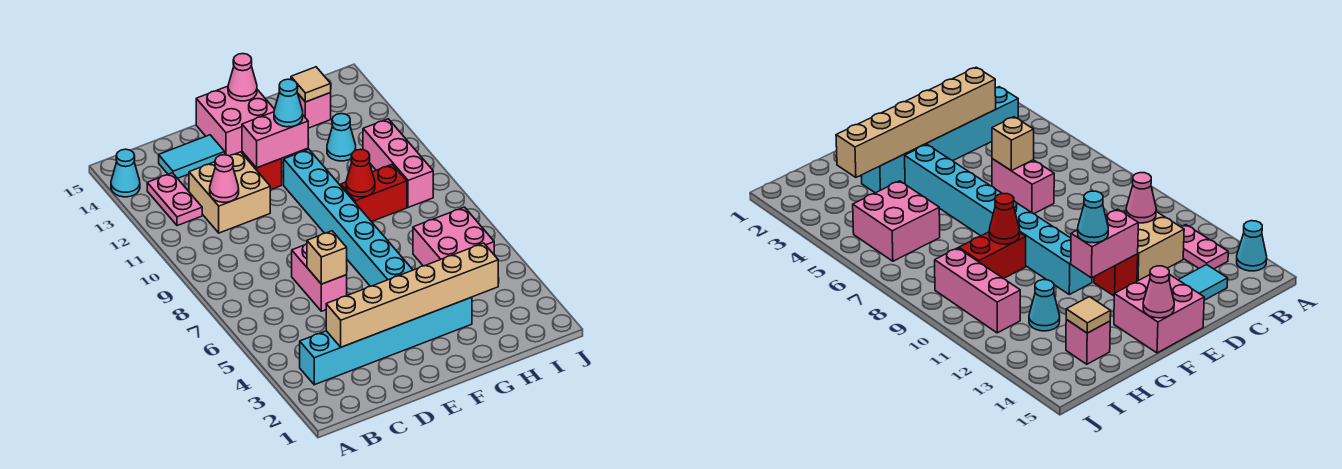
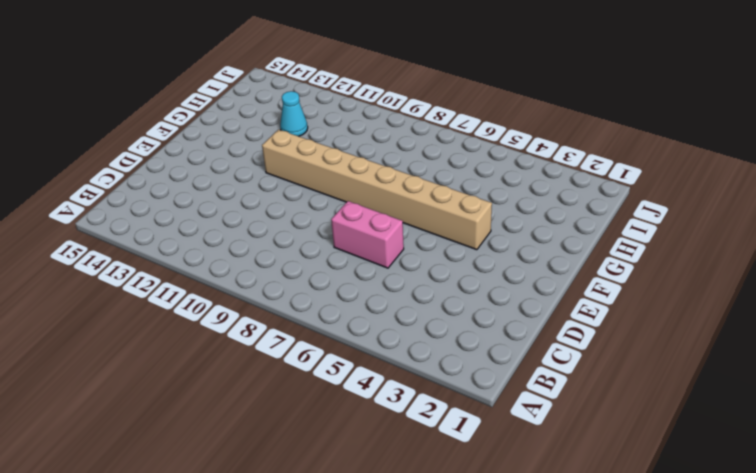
tan brick F4:F11 level 1 -> cyan brick F4:F11 level 1
none -> cyan cone A14 level 1
none -> cyan brick B3:G3 level 1
none -> pink plate B12:B13 level 1

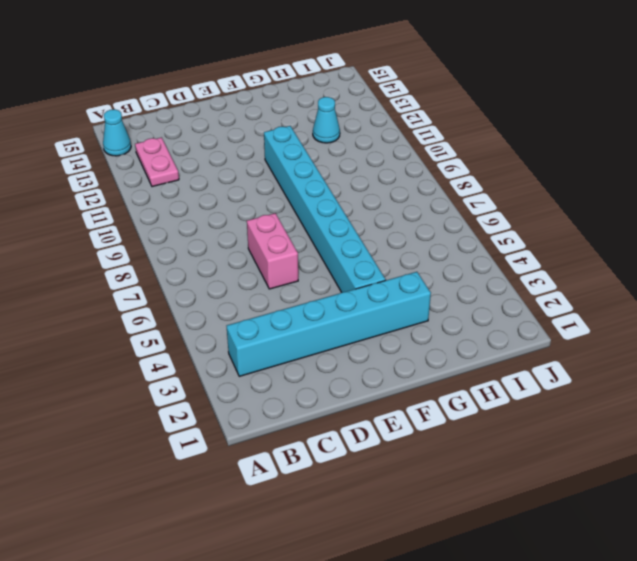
none -> tan brick C11:D12 level 1
none -> cyan tile C14:D14 level 1
none -> red brick E12 level 1

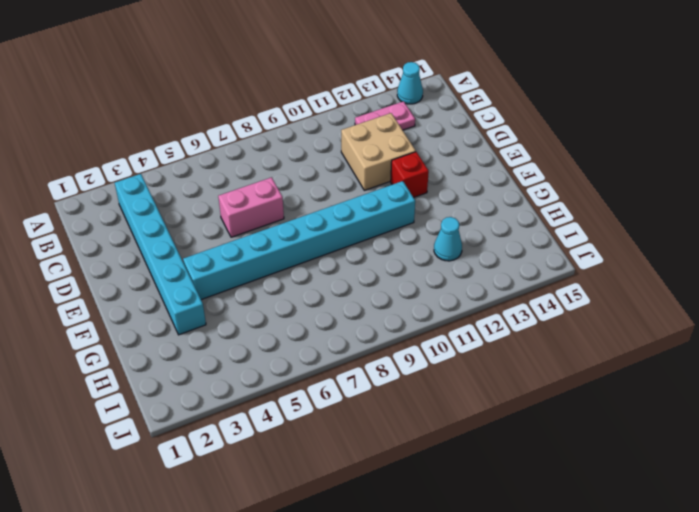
none -> cyan tile C14:D14 level 1
none -> pink brick E14:F15 level 1
none -> red brick G9:H9 level 1

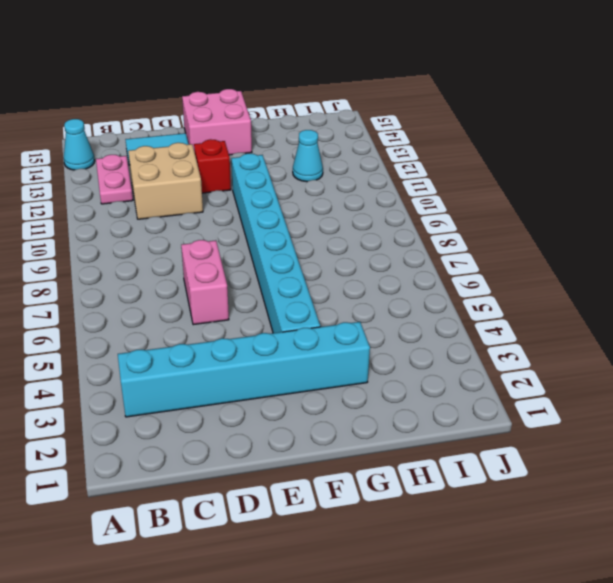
none -> red brick G9:H9 level 1
none -> pink brick H5:I6 level 1
none -> pink brick H14 level 1

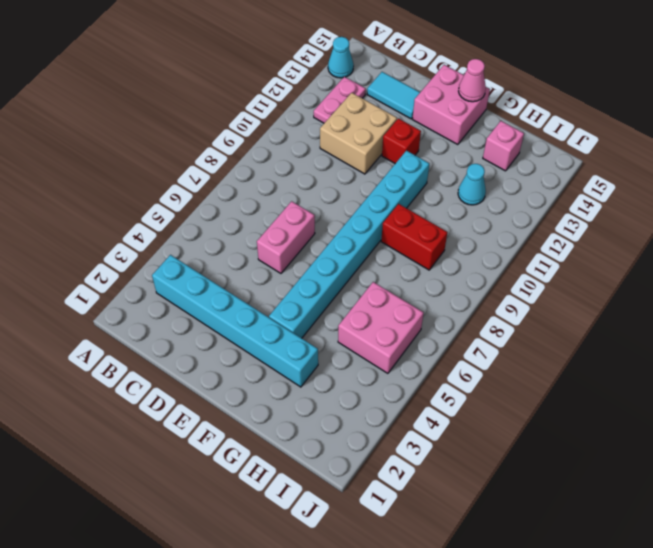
none -> pink brick I9:I11 level 1
none -> tan brick C3:H3 level 2
none -> pink cone C11 level 2

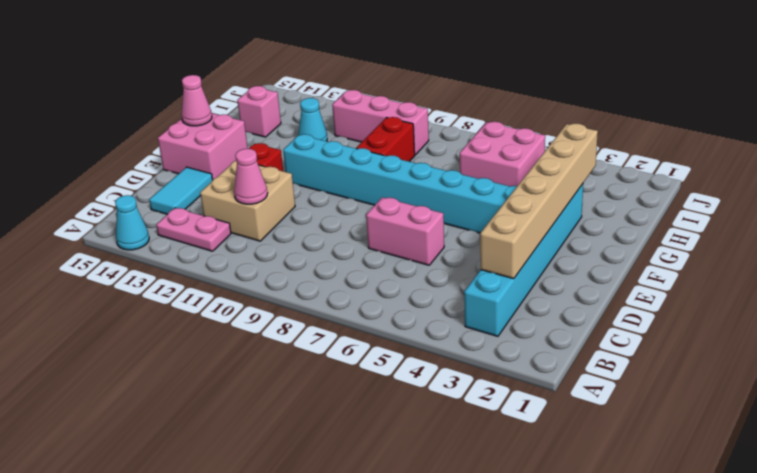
none -> tan brick D6 level 2
none -> pink brick E12:F12 level 2
none -> red cone G9 level 2

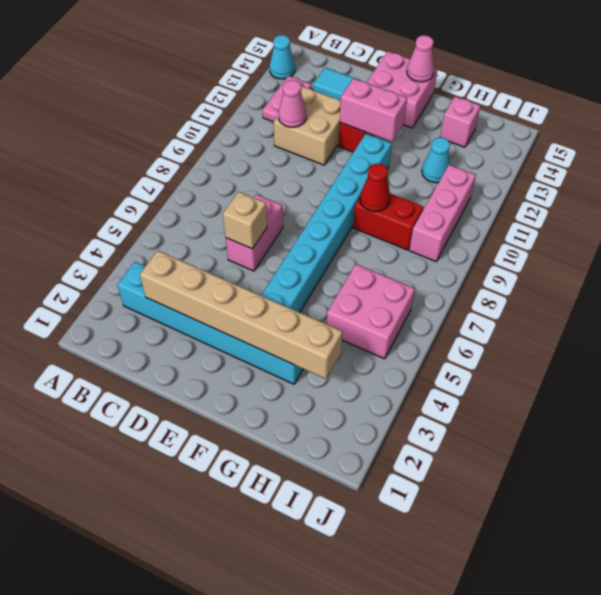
none -> tan tile H14 level 2
none -> cyan cone F12 level 3

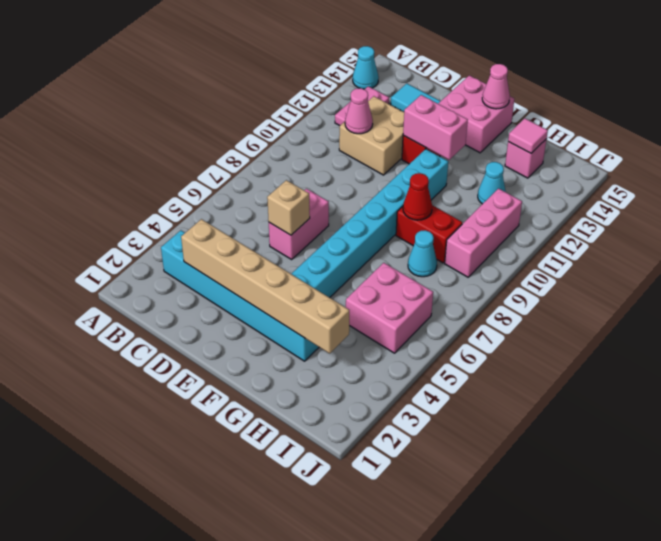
cyan cone H8 level 1 -> cyan cone F12 level 3
pink tile H14 level 2 -> tan tile H14 level 2

